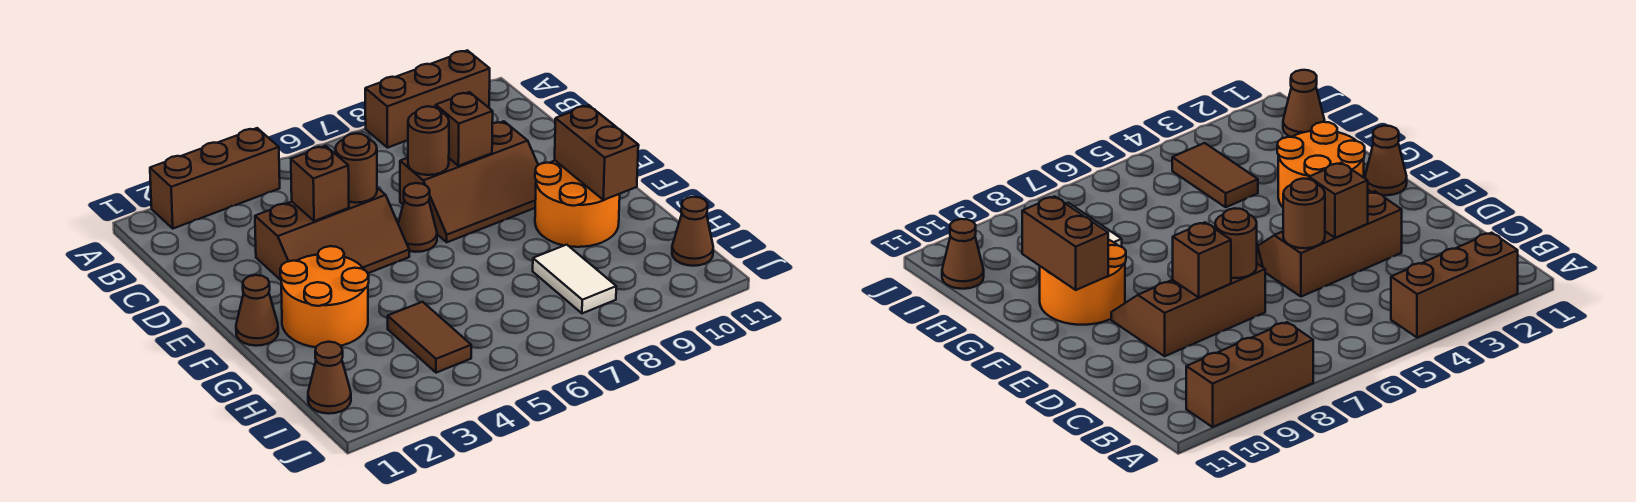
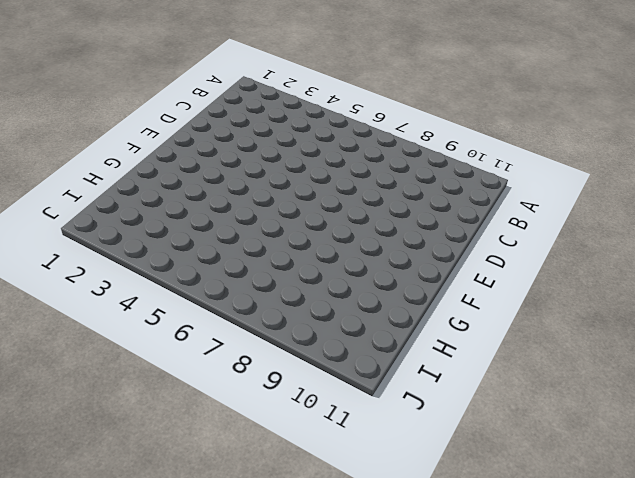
none -> brown brick A2:A4 level 1
none -> brown brick A8:A10 level 1
none -> brown slope D3:E5 level 1 top D

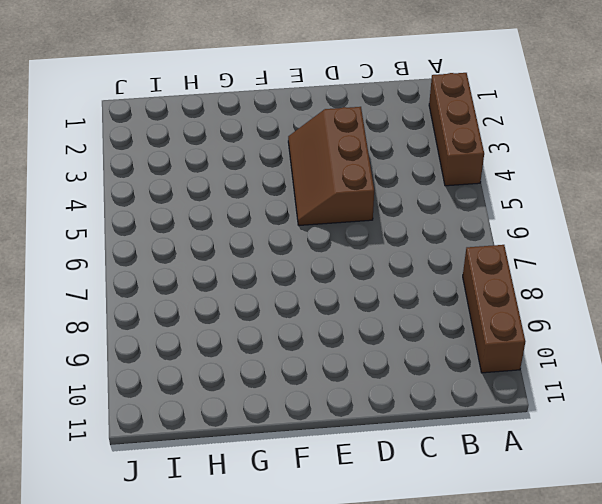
none -> brown slope D7:E9 level 1 top D
none -> brown cone E6 level 1
none -> brown cone F1 level 1

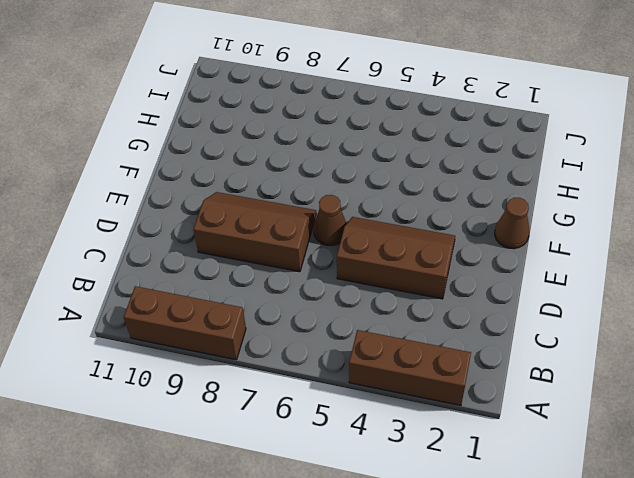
none -> orange round brick F2:G3 level 1
none -> orange round brick F9:G10 level 1
none -> brown tile H4:I4 level 1

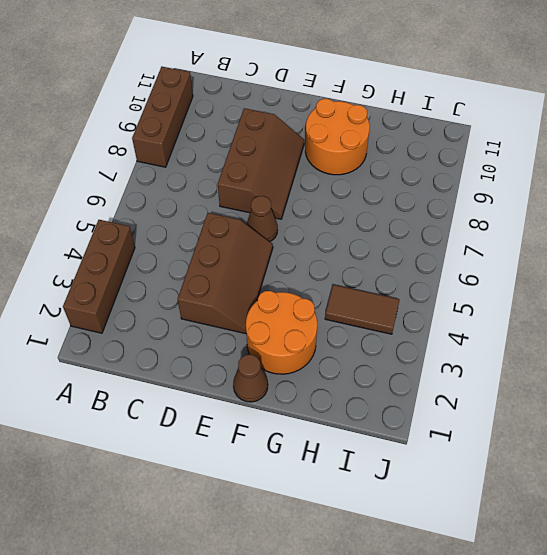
none -> white tile H8:I8 level 1
none -> brown cone I1 level 1
none -> brown cone I11 level 1

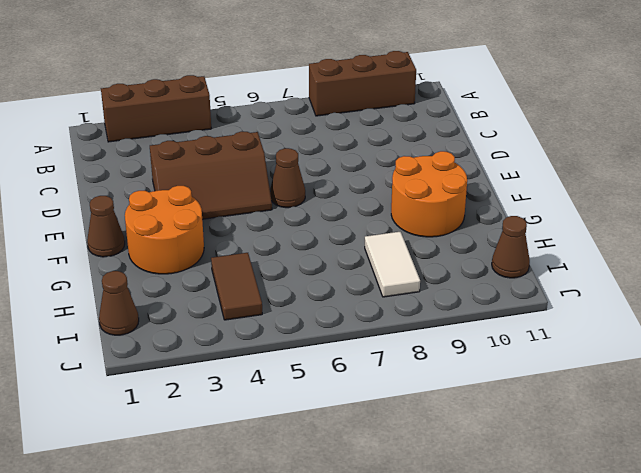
none -> brown slope D7:E9 level 1 top D
none -> brown brick D4 level 2
none -> brown round brick D5 level 2

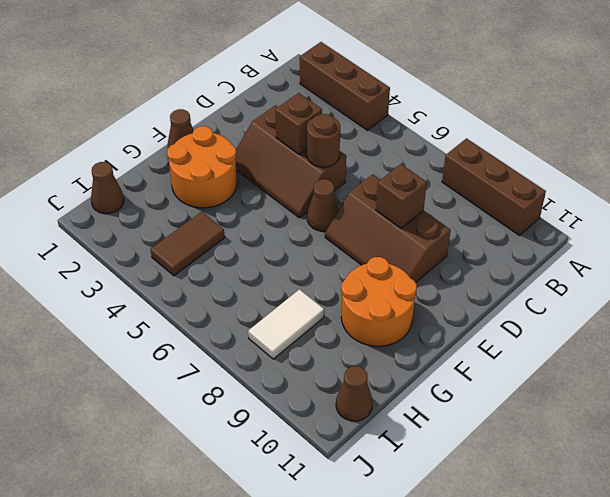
none -> brown round brick D7 level 2
none -> brown brick F10:G10 level 2

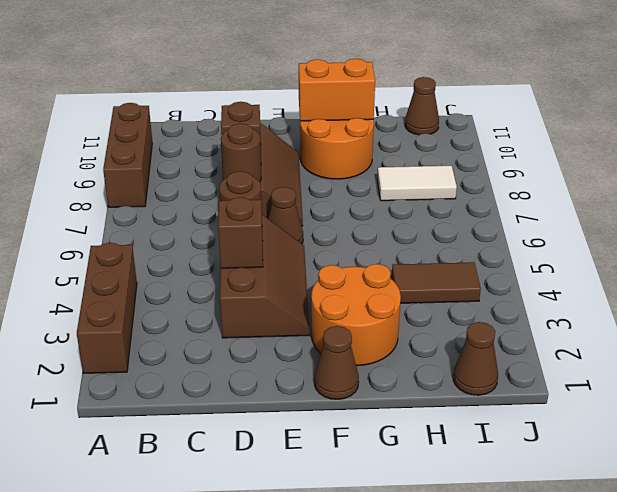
orange brick F10:G10 level 2 -> brown brick F10:G10 level 2

